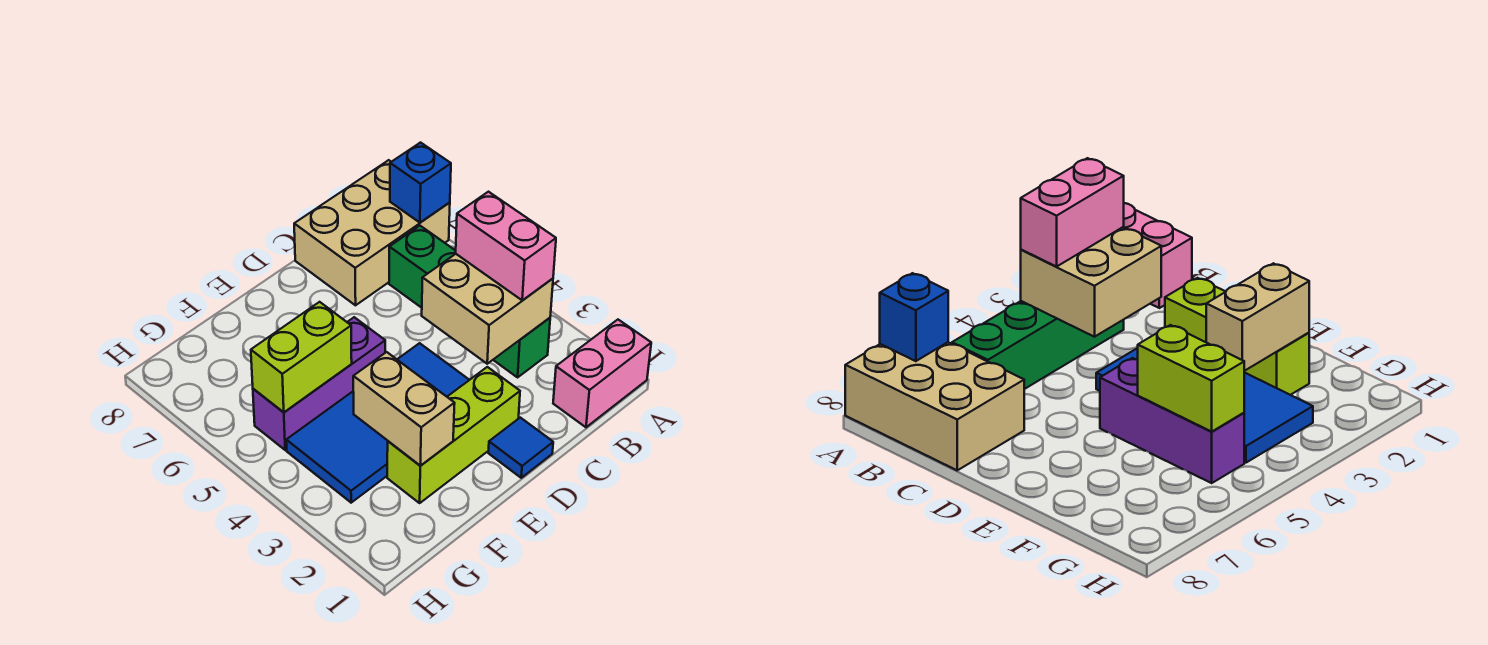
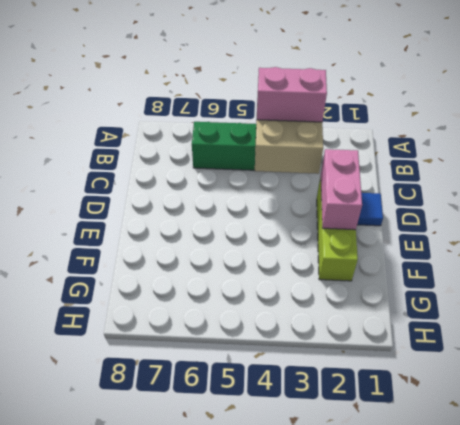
pink brick D2:E2 level 2 -> pink brick A1:B1 level 1
none -> tan brick A7:C8 level 1
none -> blue tile D3:G4 level 1
none -> purple brick E5:G5 level 1

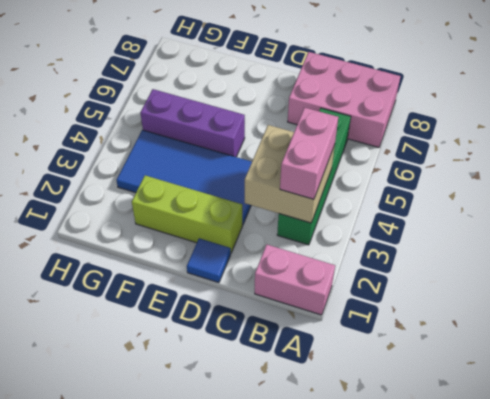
pink brick A7:C8 level 1 -> tan brick A7:C8 level 1
none -> blue brick A7 level 2
none -> tan brick F2:F3 level 2
none -> lime brick F5:G5 level 2

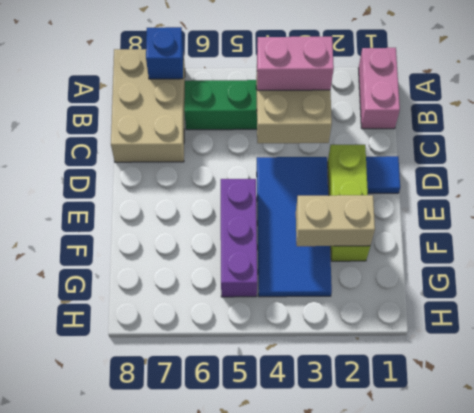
none -> lime brick F5:G5 level 2

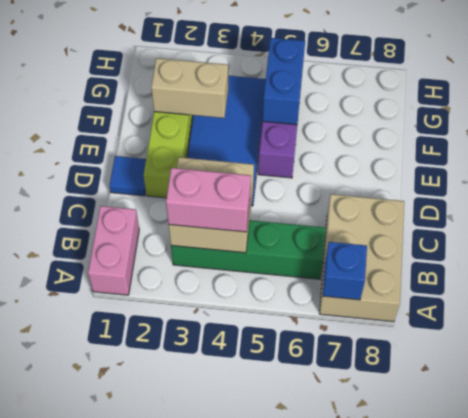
blue brick F5:G5 level 2 -> lime brick F5:G5 level 2

